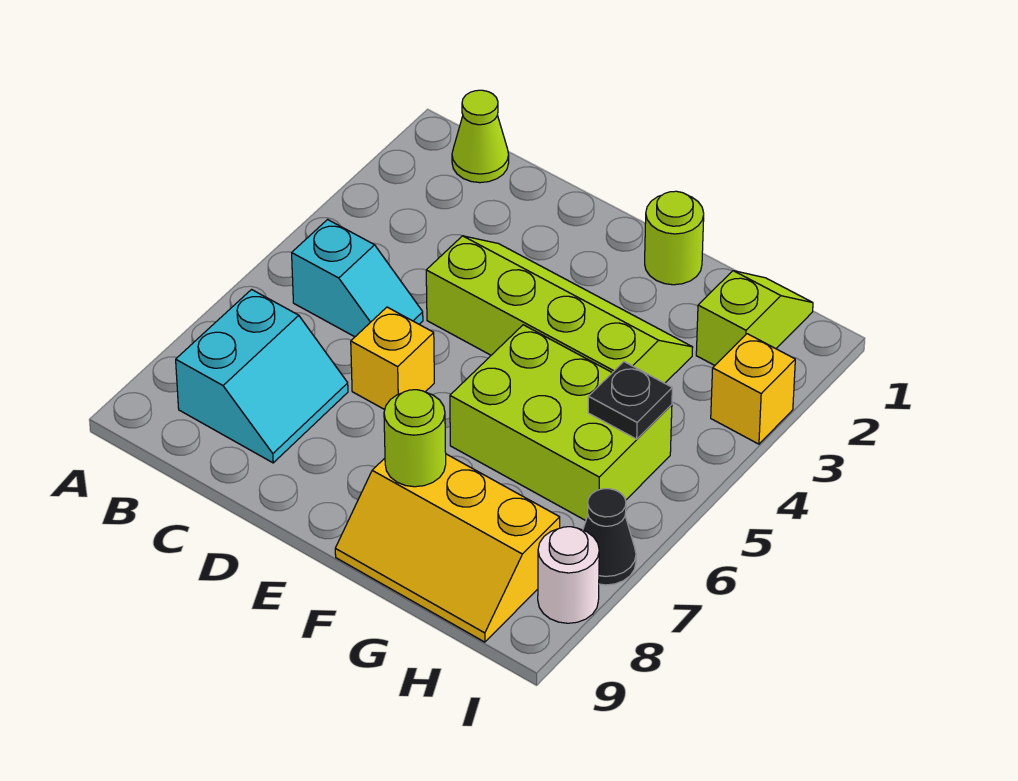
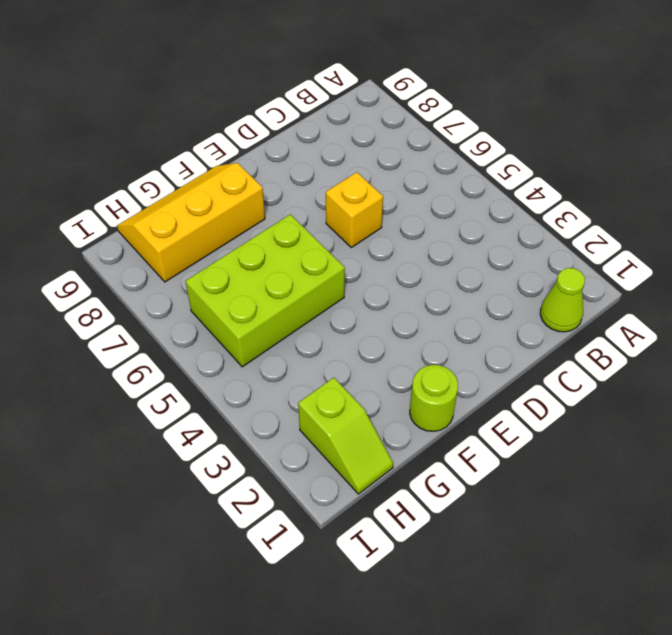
none -> cyan slope B5:C5 level 1 top B
none -> cyan slope B7:C8 level 1 top B
none -> lime slope D3:G4 level 1 top 4

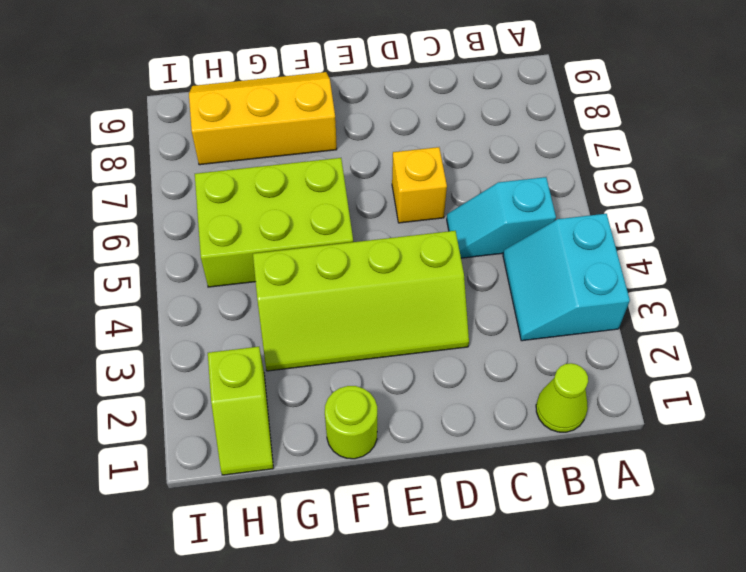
cyan slope A3:B4 level 1 top A -> cyan slope B7:C8 level 1 top B
none -> yellow brick I3 level 1
none -> black cone I7 level 1
none -> white round brick I8 level 1

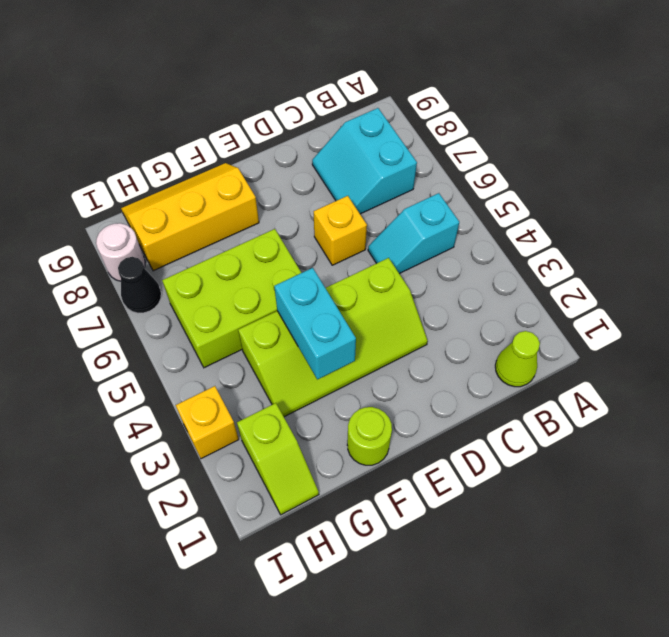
cyan brick F3:F4 level 2 -> none
none -> lime round brick F8 level 2
none -> black plate H5 level 2

